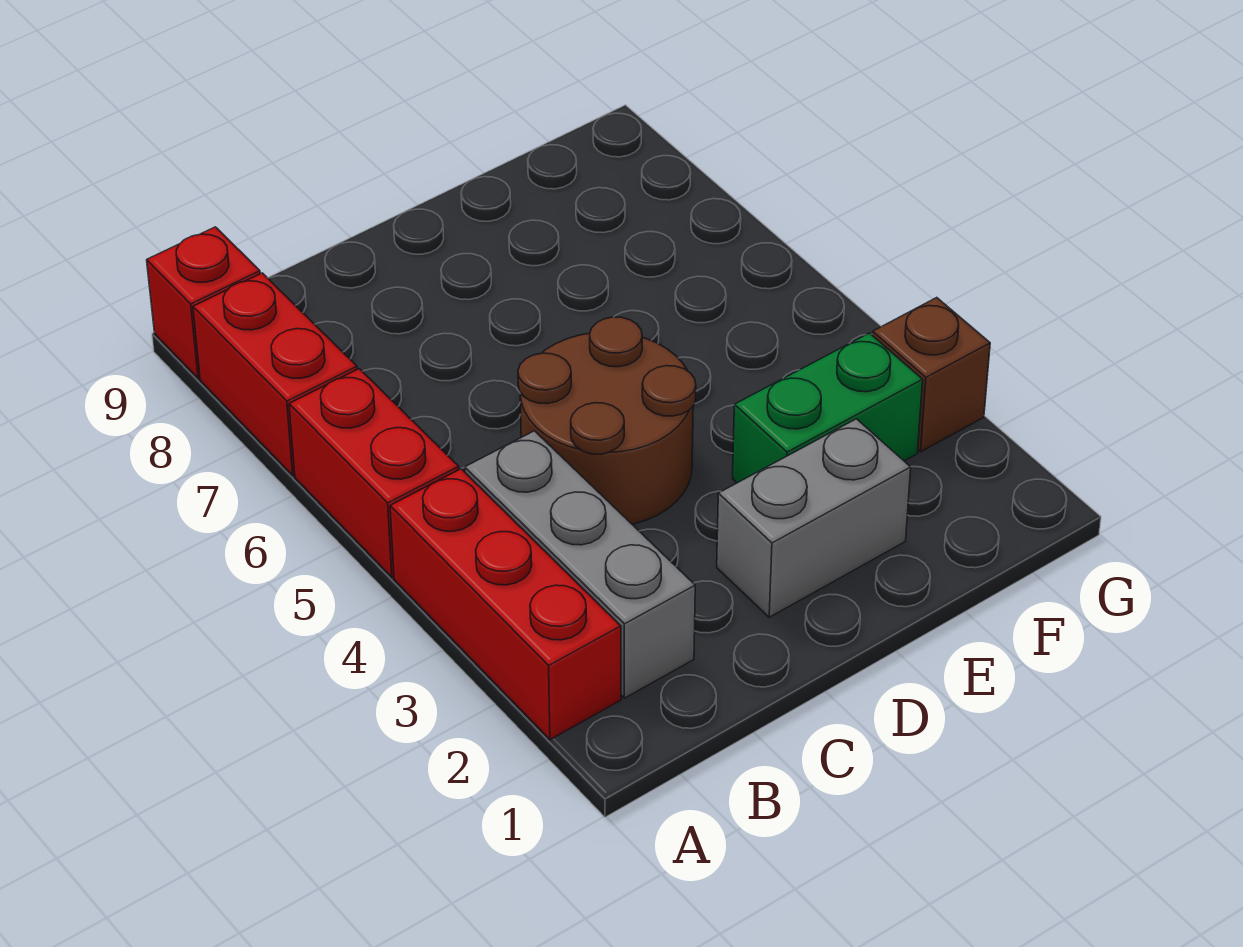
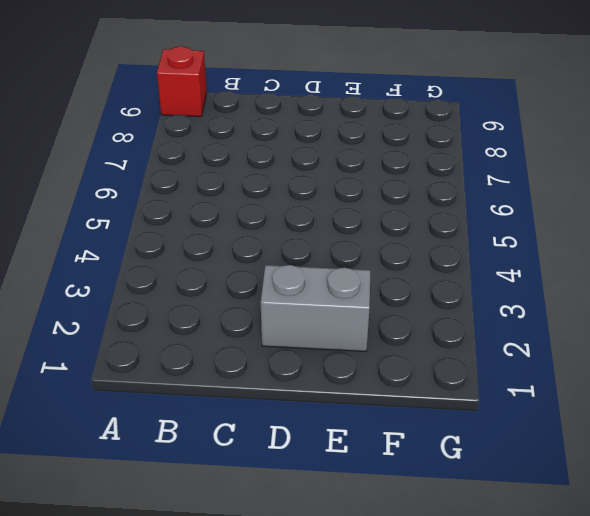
none -> red brick A2:A4 level 1
none -> red brick A5:A6 level 1

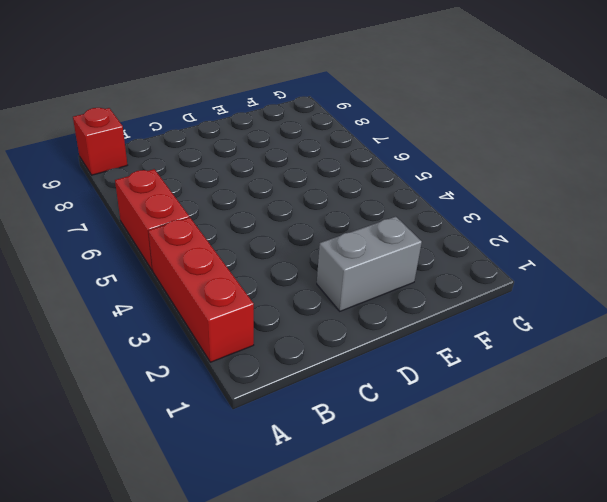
none -> red brick A7:A8 level 1
none -> grey brick B2:B4 level 1

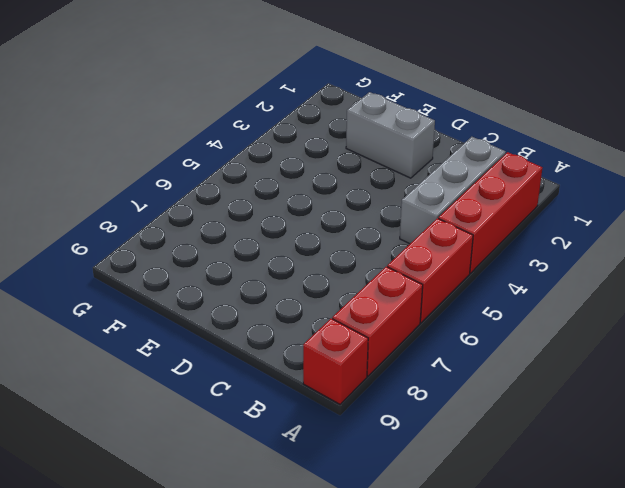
none -> brown round brick C4:D5 level 1
none -> green brick E3:F3 level 1

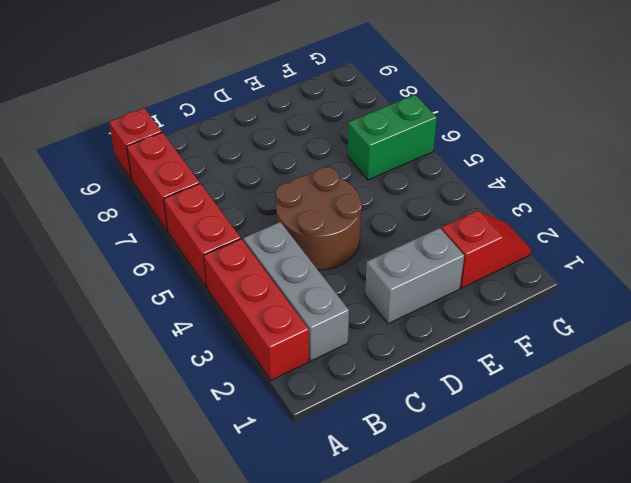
red slope F2:G2 level 1 top F -> none
green brick F6:G6 level 1 -> green brick E3:F3 level 1
none -> brown brick G3 level 1

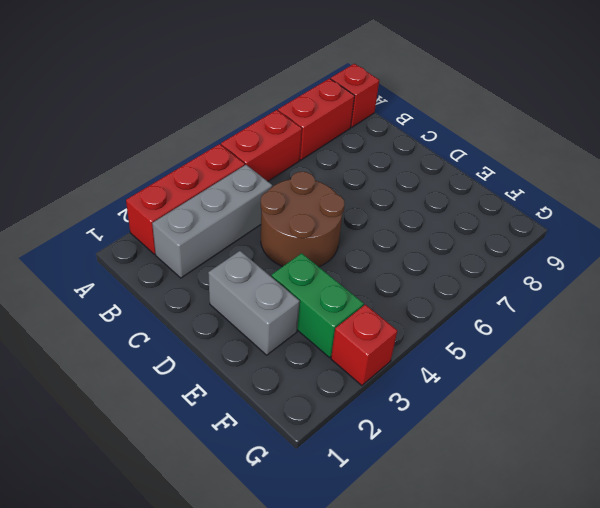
red brick G3 level 1 -> brown brick G3 level 1

